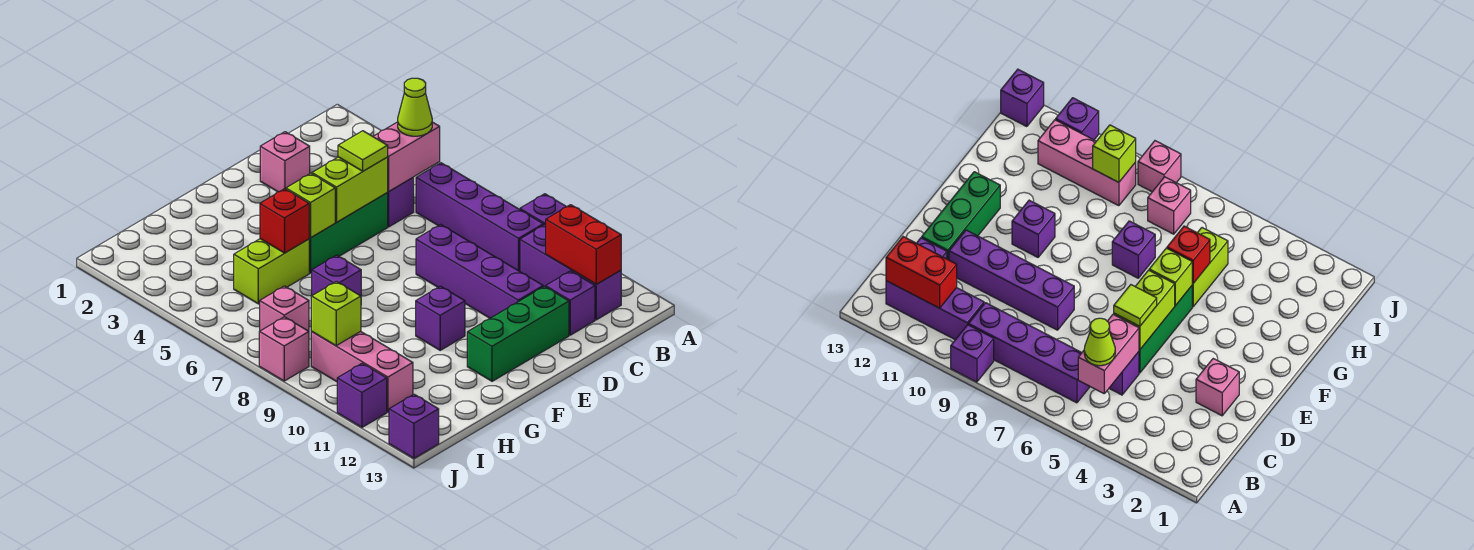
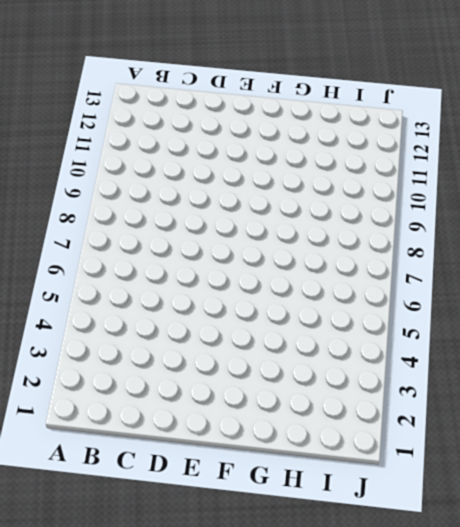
none -> purple brick A9 level 1
none -> purple brick B6:B9 level 1
none -> purple brick B10:B12 level 1

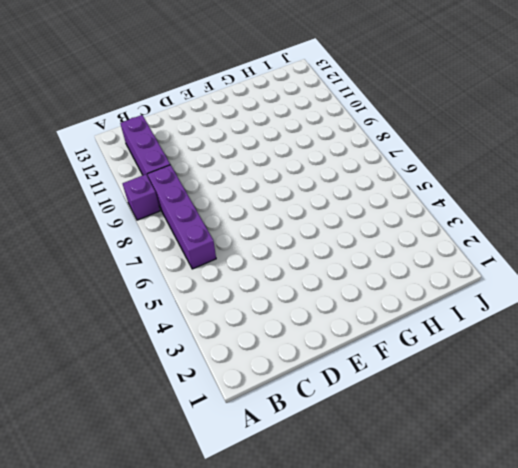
none -> purple brick C5 level 1
none -> purple brick C12 level 1
none -> pink brick D2 level 1

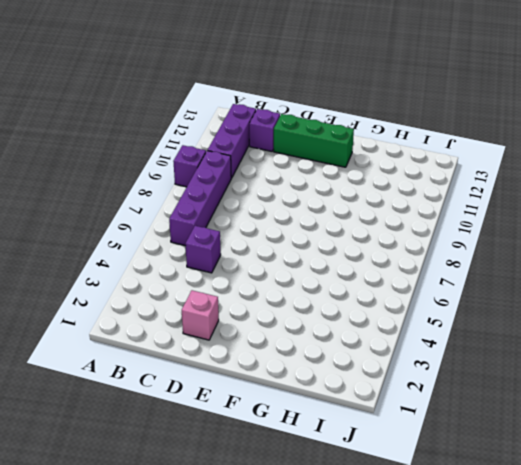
none -> green brick D5:F5 level 1
none -> purple brick D8:D11 level 1
none -> purple brick F10 level 1

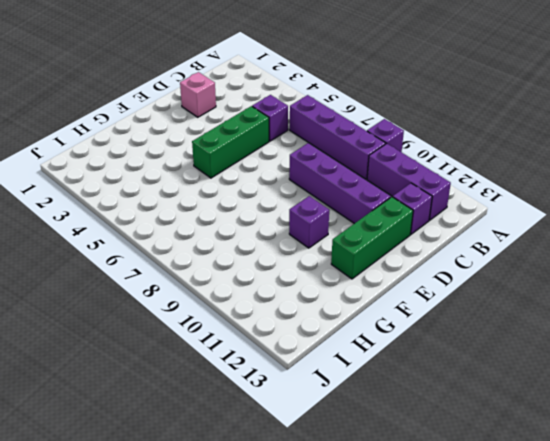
none -> lime brick G5:H5 level 1
none -> purple brick G7 level 1
none -> pink brick I7 level 1

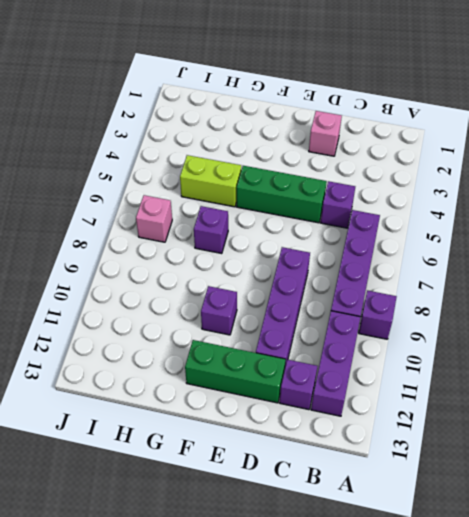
none -> pink brick I9:I11 level 1
none -> pink brick J8 level 1
none -> purple brick J11 level 1

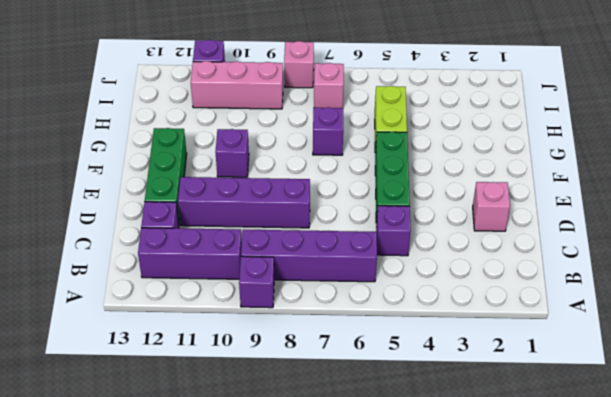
none -> purple brick J13 level 1
none -> pink brick B5:C5 level 2
none -> red brick B11:B12 level 2

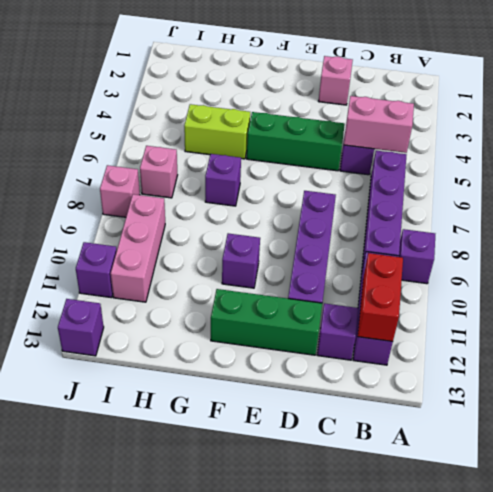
none -> lime brick D5:E5 level 2
none -> lime brick F5 level 2
none -> red brick G5 level 2

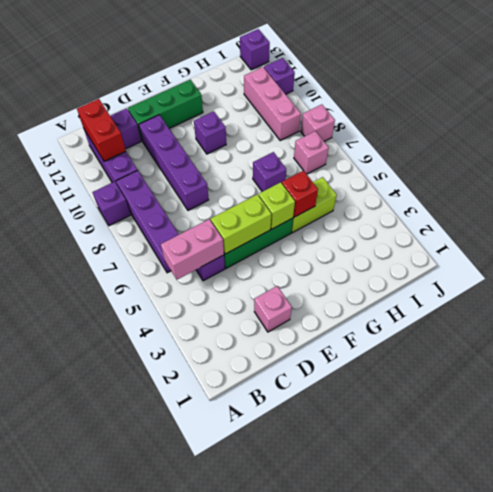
none -> lime brick I9 level 2
none -> lime cone B5 level 3
none -> lime tile D5 level 3

